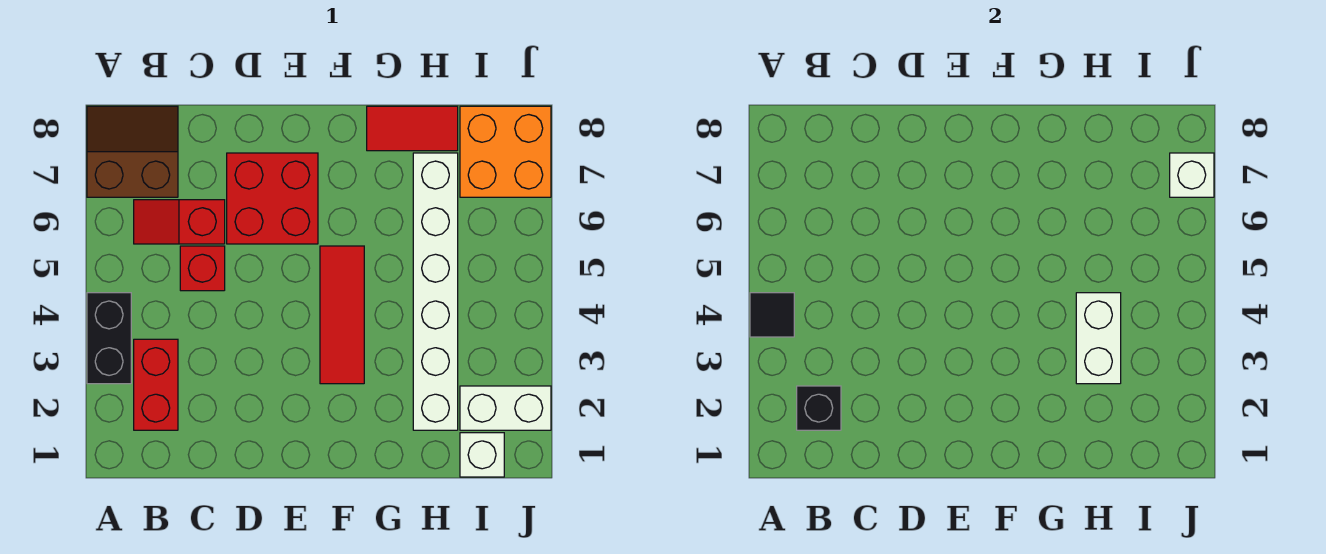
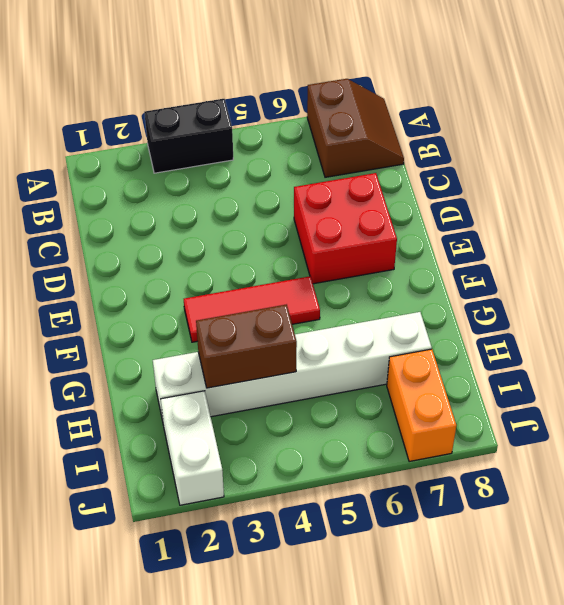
brown brick H3:H4 level 2 -> white brick H3:H4 level 2
orange brick I7:J7 level 1 -> orange brick I7:J8 level 1
none -> red brick B2:B3 level 1
none -> red slope B6:C6 level 1 top C
none -> red brick C5 level 1

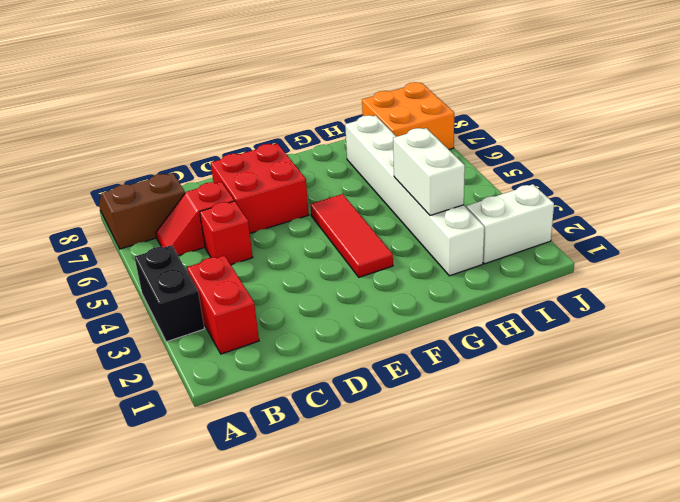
none -> red tile G8:H8 level 1
none -> white brick I1 level 1
none -> black tile A4 level 2

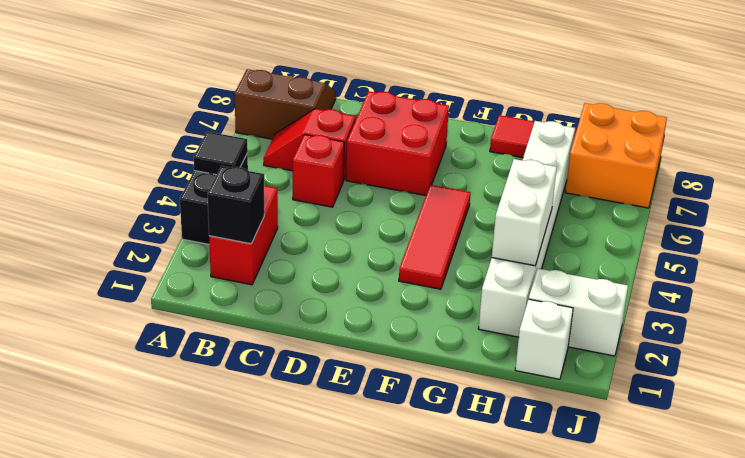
none -> white brick J7 level 2

